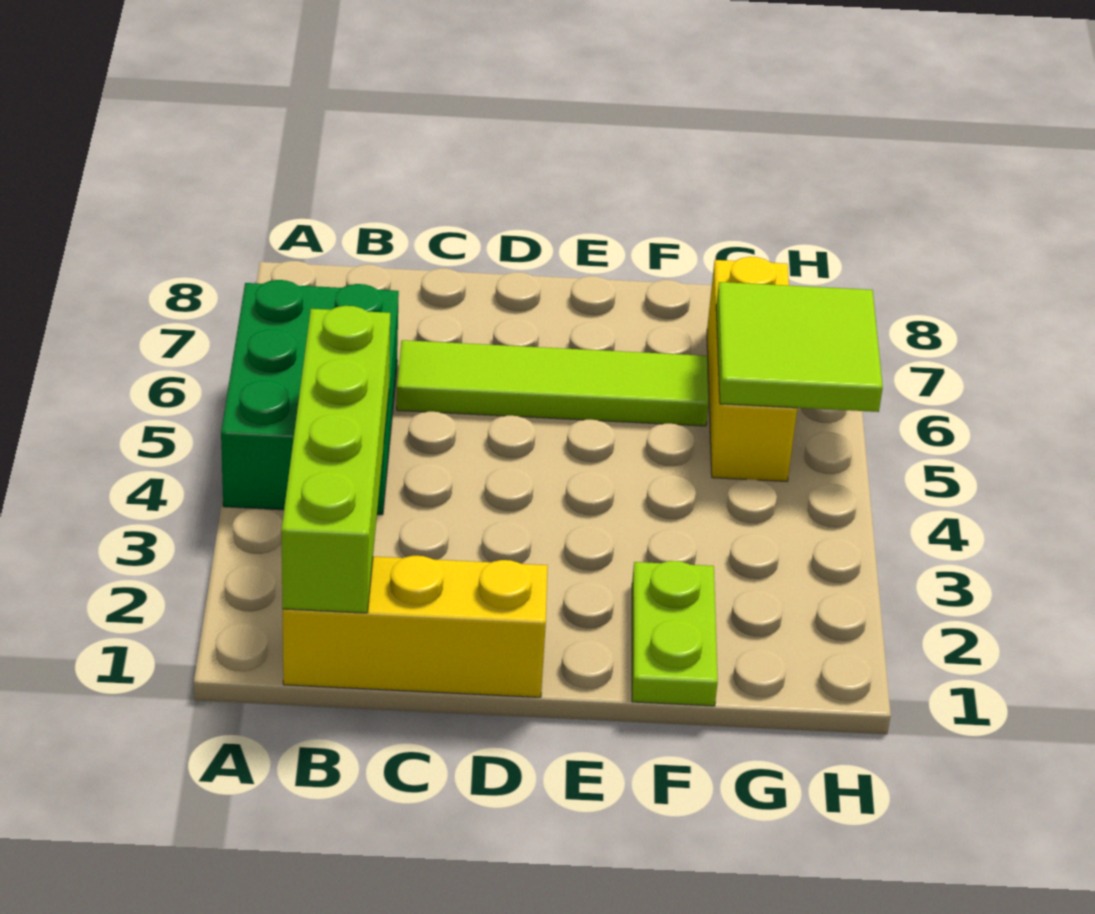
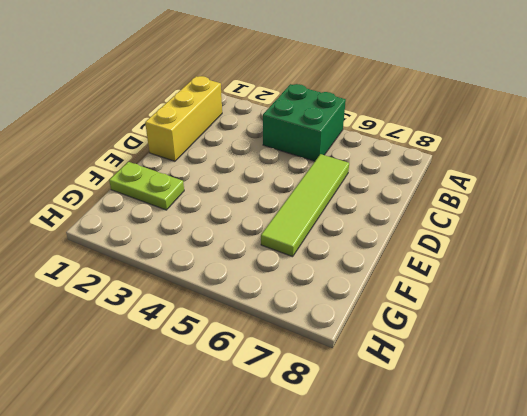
green brick A4:B5 level 1 -> green brick A4:B6 level 1
none -> yellow brick G5:G7 level 1
none -> lime brick B1:B4 level 2

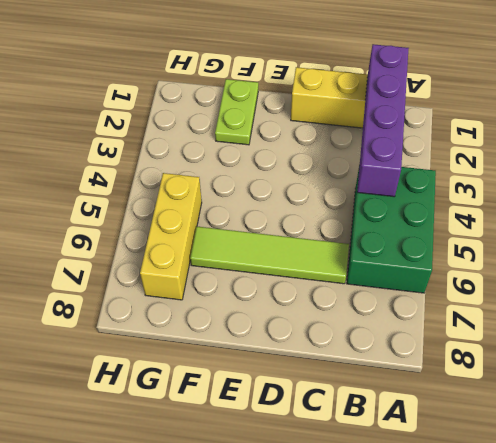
purple brick B1:B4 level 2 -> lime brick B1:B4 level 2
none -> lime tile G5:H6 level 2

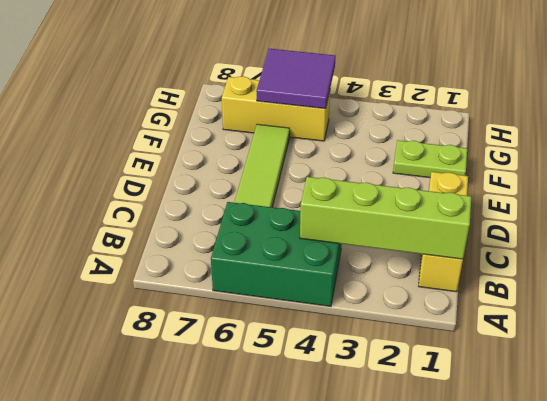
purple tile G5:H6 level 2 -> lime tile G5:H6 level 2

